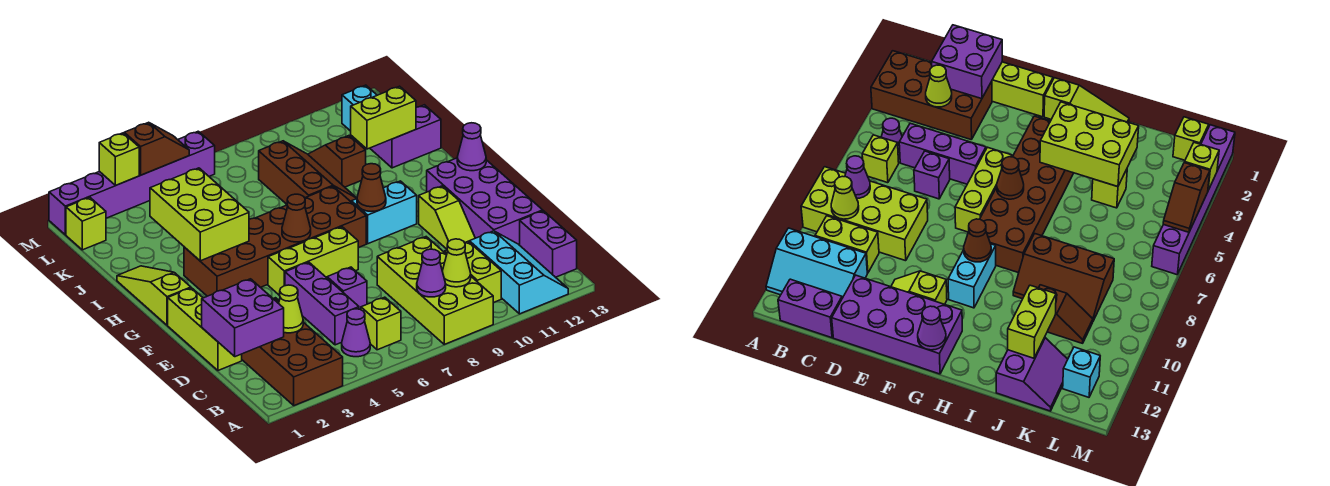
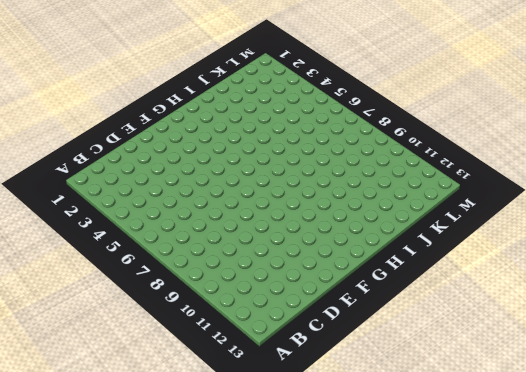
none -> brown brick A2:D3 level 1
none -> lime brick A8:D9 level 1
none -> cyan slope A11:C12 level 1 top 11
none -> purple cone B5 level 1

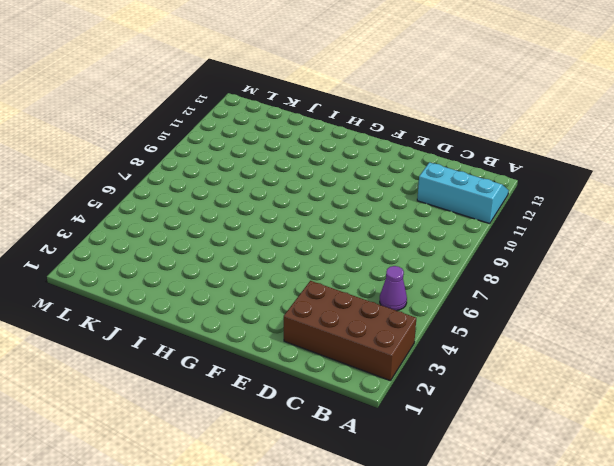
none -> lime brick A8:D9 level 1
none -> lime brick B6 level 1
none -> lime brick B10:C10 level 1
none -> purple brick B13:C13 level 1

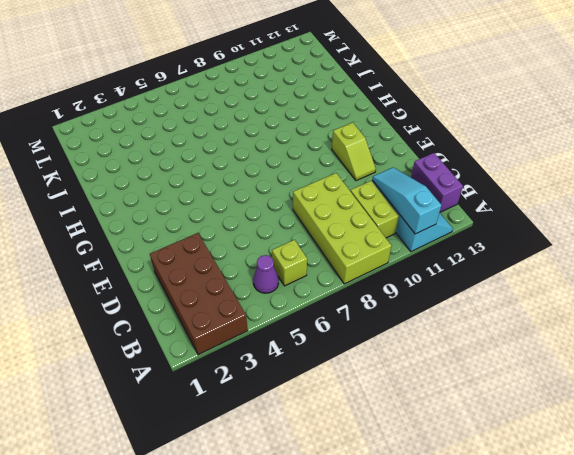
cyan slope A11:C11 level 2 top A -> none
none -> purple brick C5:E5 level 1
none -> lime brick D1:F1 level 1
none -> purple brick D6 level 1
none -> purple brick D12:G13 level 1

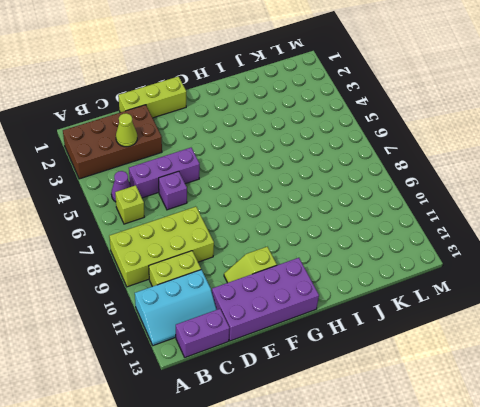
none -> lime brick F5:F7 level 1
none -> lime slope G1:I1 level 1 top G
none -> brown brick G3:H8 level 1
none -> cyan brick G9:G10 level 1

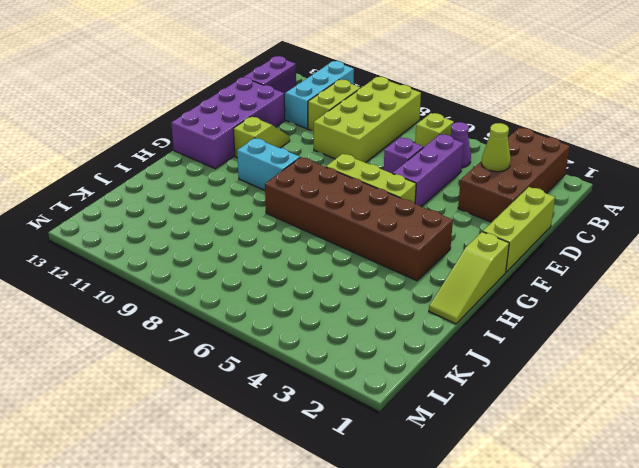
none -> brown slope I8:K9 level 1 top 8
none -> lime brick J4 level 1
none -> brown slope J10:K10 level 1 top J
none -> purple slope J12:K13 level 1 top J

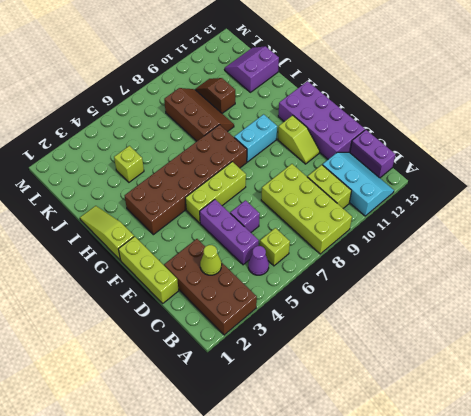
none -> lime brick L1 level 1
none -> cyan brick L12 level 1
none -> purple brick M1:M6 level 1
none -> purple cone B8 level 2

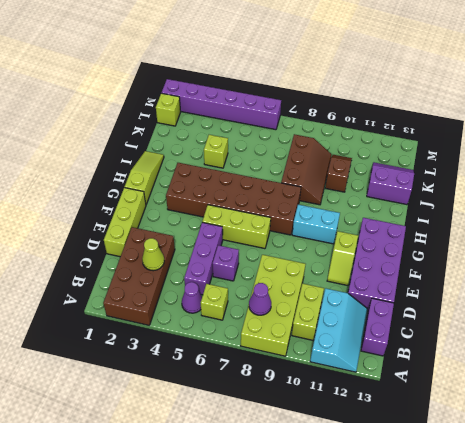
none -> cyan brick L12 level 1
none -> lime cone B9 level 2
none -> purple brick C1:D2 level 2
none -> brown cone G6 level 2

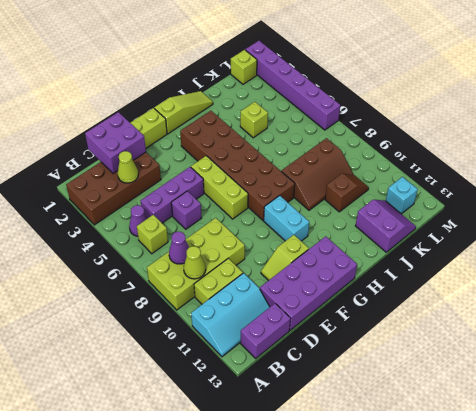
none -> brown cone G6 level 2
none -> brown cone G9 level 2
none -> purple cone G13 level 2
none -> lime brick H3:J4 level 2

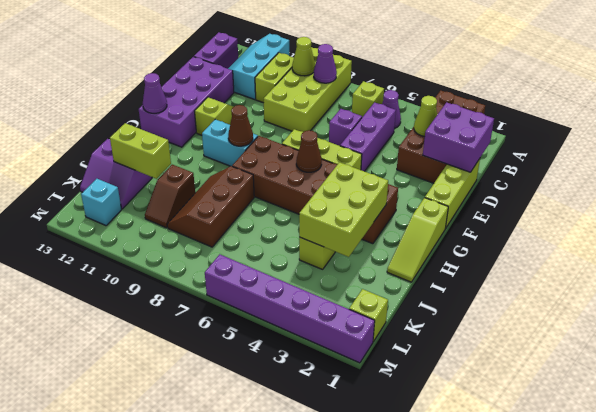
none -> lime brick M3 level 2
none -> brown slope M4:M5 level 2 top 4

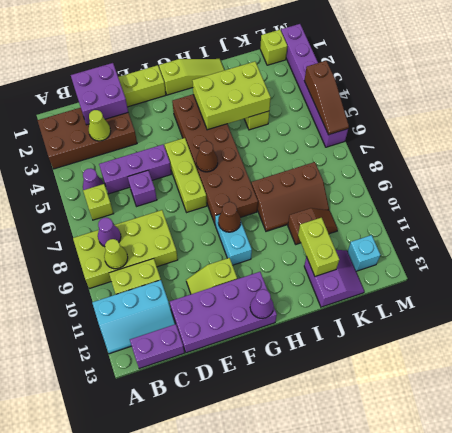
brown slope M4:M6 level 2 top 4 -> brown slope M4:M5 level 2 top 4
none -> lime brick M3 level 2

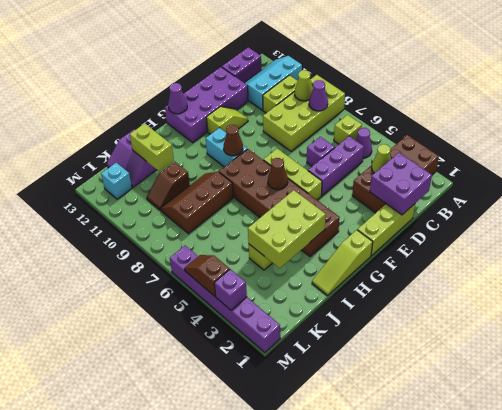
purple brick M3 level 2 -> lime brick M3 level 2
none -> lime brick L1 level 1

